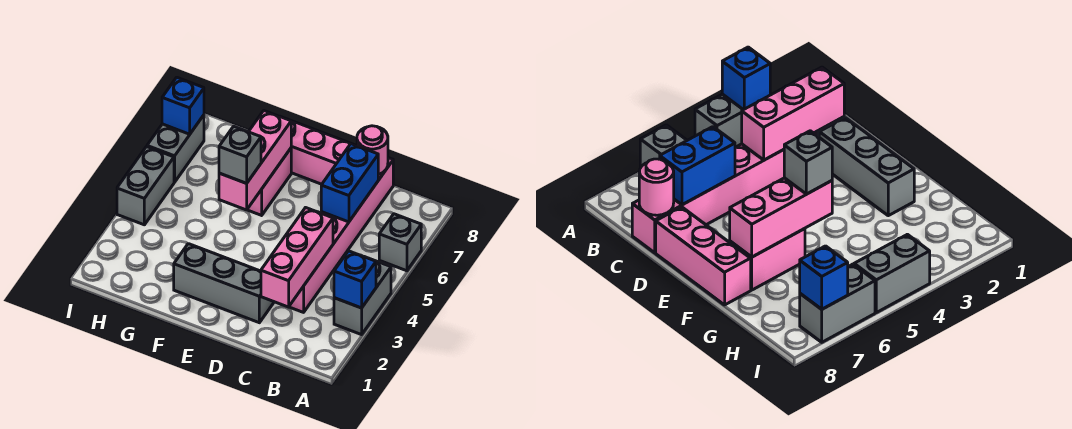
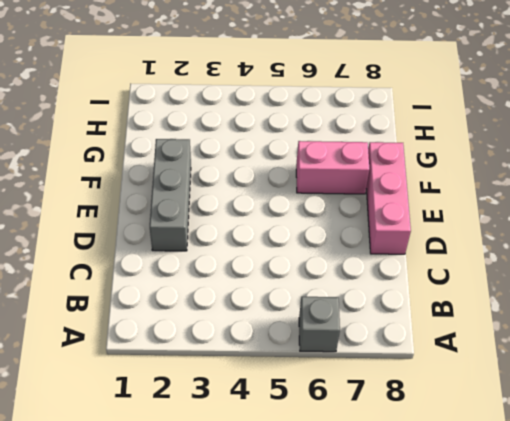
none -> grey brick A3:A4 level 1
none -> pink brick C3:C8 level 1
none -> grey brick I4:I5 level 1

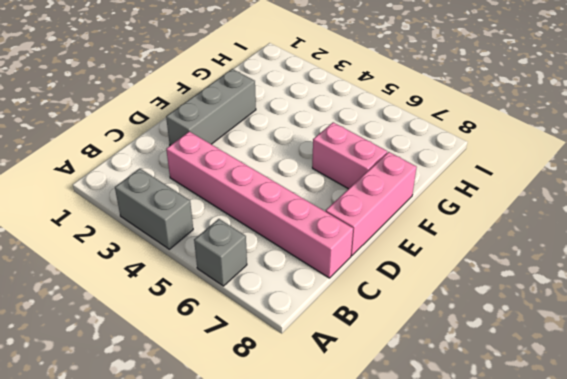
none -> grey brick I4:I5 level 1
none -> grey brick I6:I7 level 1
none -> blue brick A3 level 2

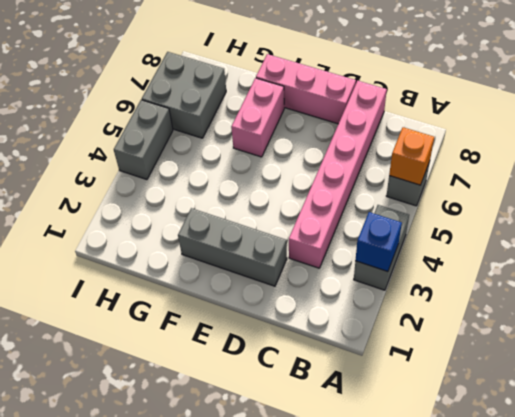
orange brick A6 level 2 -> none
grey brick H6:I7 level 1 -> grey brick I6:I7 level 1
none -> pink brick C2:C4 level 2
none -> blue brick C6:C7 level 2
none -> pink round brick C8 level 2

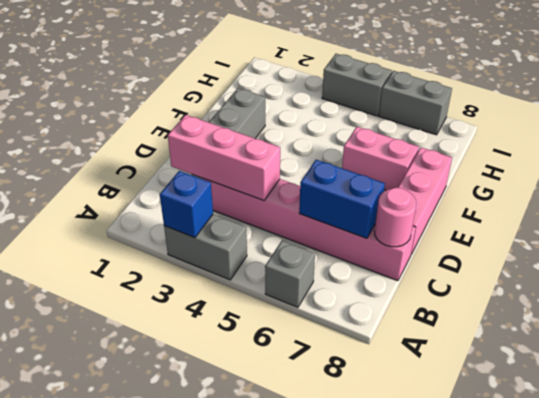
none -> pink brick F5:F7 level 2
none -> blue brick I7 level 2
none -> grey brick F5 level 3

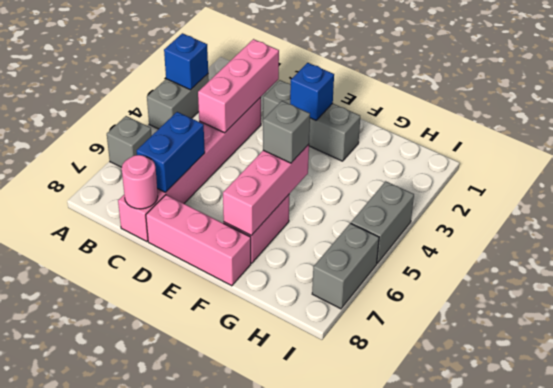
blue brick E2 level 2 -> blue brick I7 level 2

